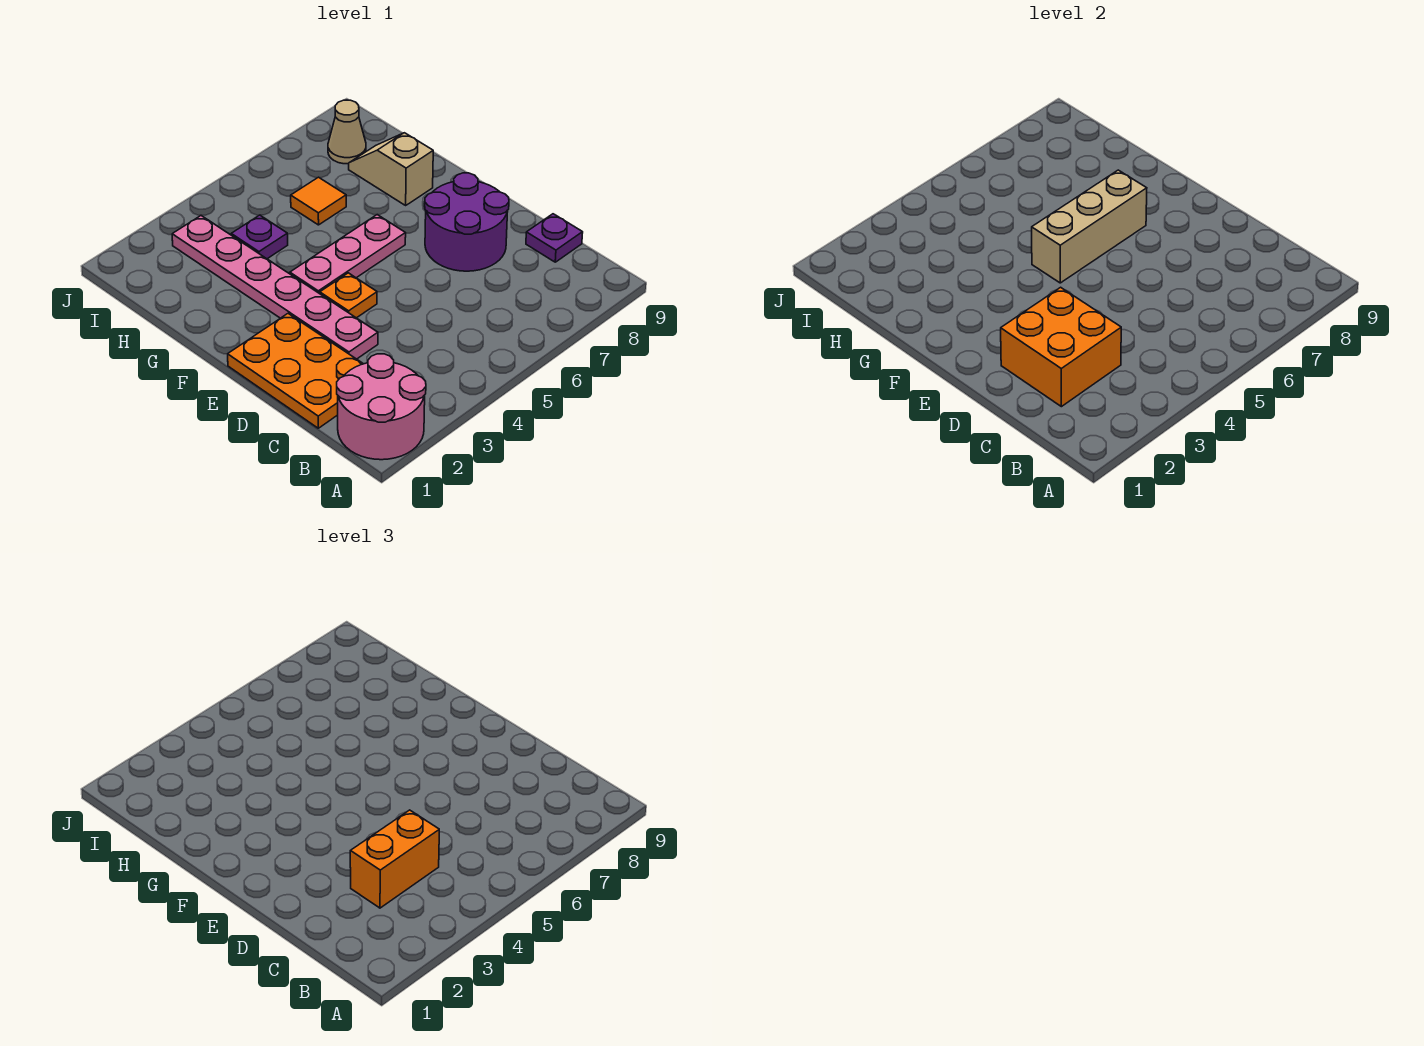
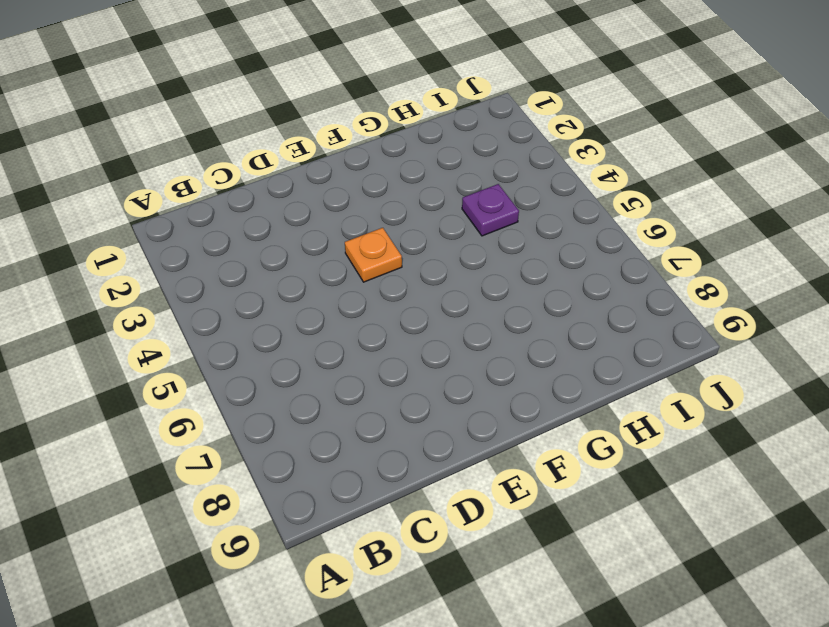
none -> pink round brick A1:B2 level 1
none -> orange plate C1:E2 level 1
none -> purple plate C9 level 1

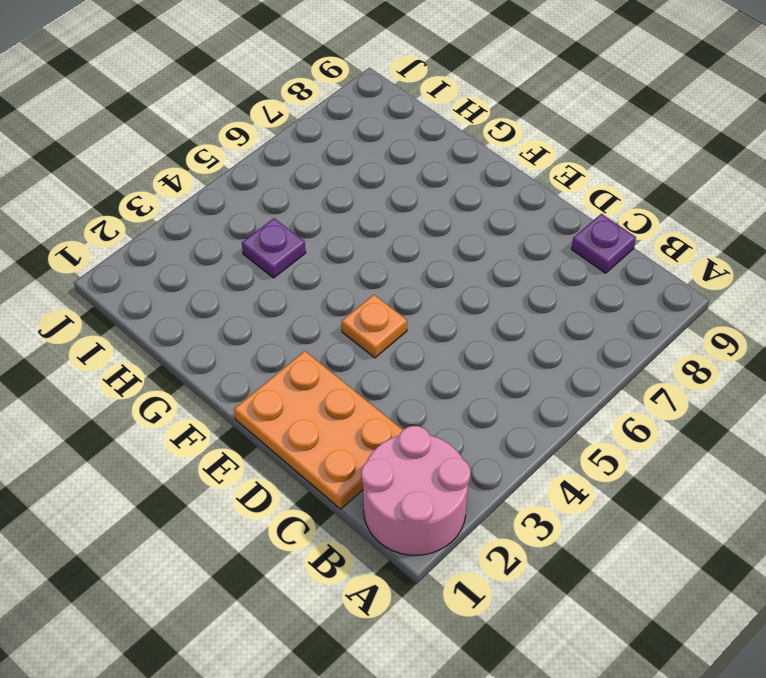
none -> pink plate D3:I3 level 1
none -> purple round brick D7:E8 level 1
none -> pink plate F4:F6 level 1

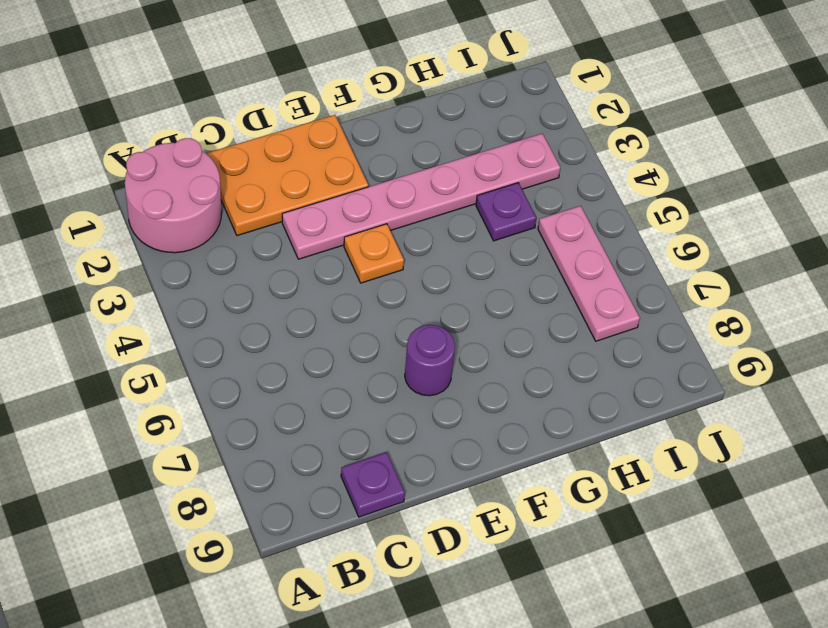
purple round brick E7 level 1 -> purple round brick D7:E8 level 1
pink plate I5:I7 level 1 -> pink plate F4:F6 level 1
none -> tan slope G8:H8 level 1 top G
none -> orange tile H6 level 1
none -> tan cone I8 level 1

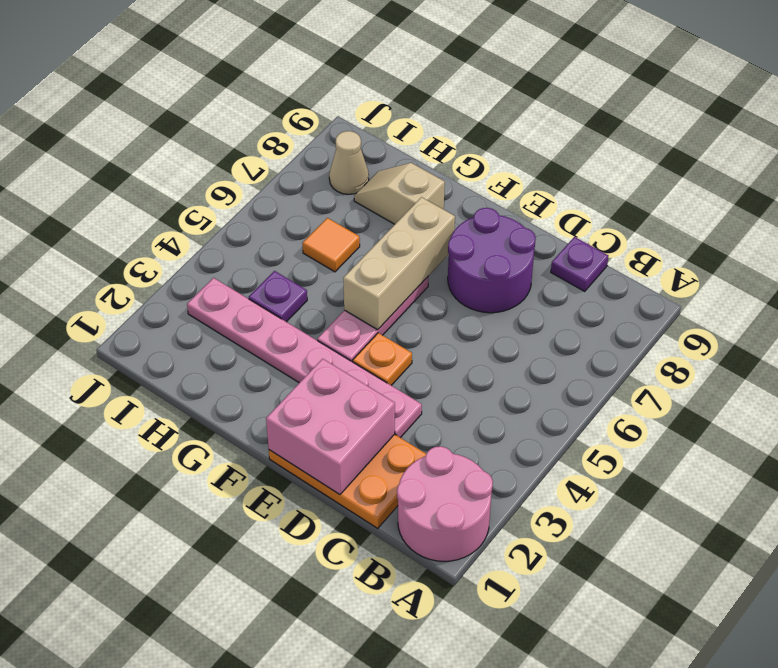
pink brick D1:E2 level 2 -> orange brick C2:D3 level 2
none -> orange brick C3:C4 level 3

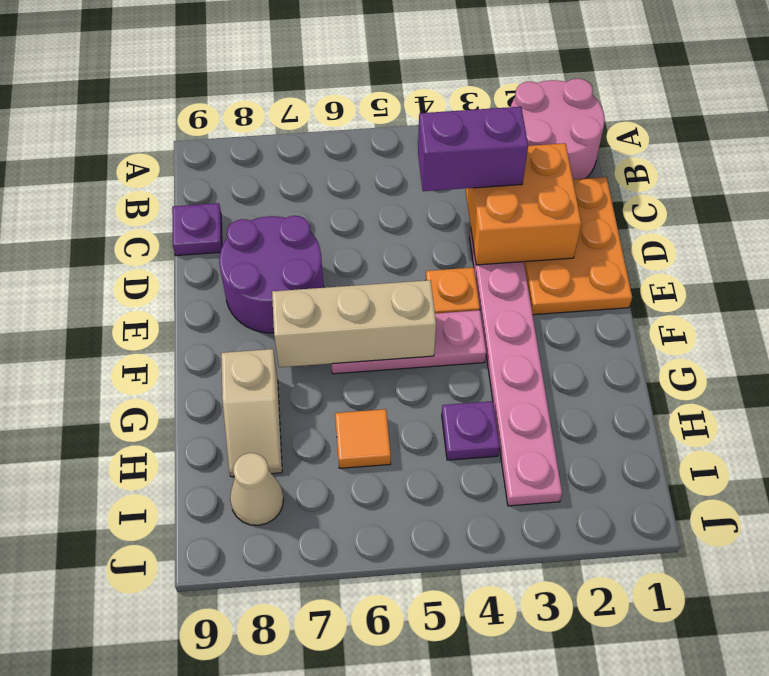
purple brick C3:C4 level 3 -> orange brick C3:C4 level 3

